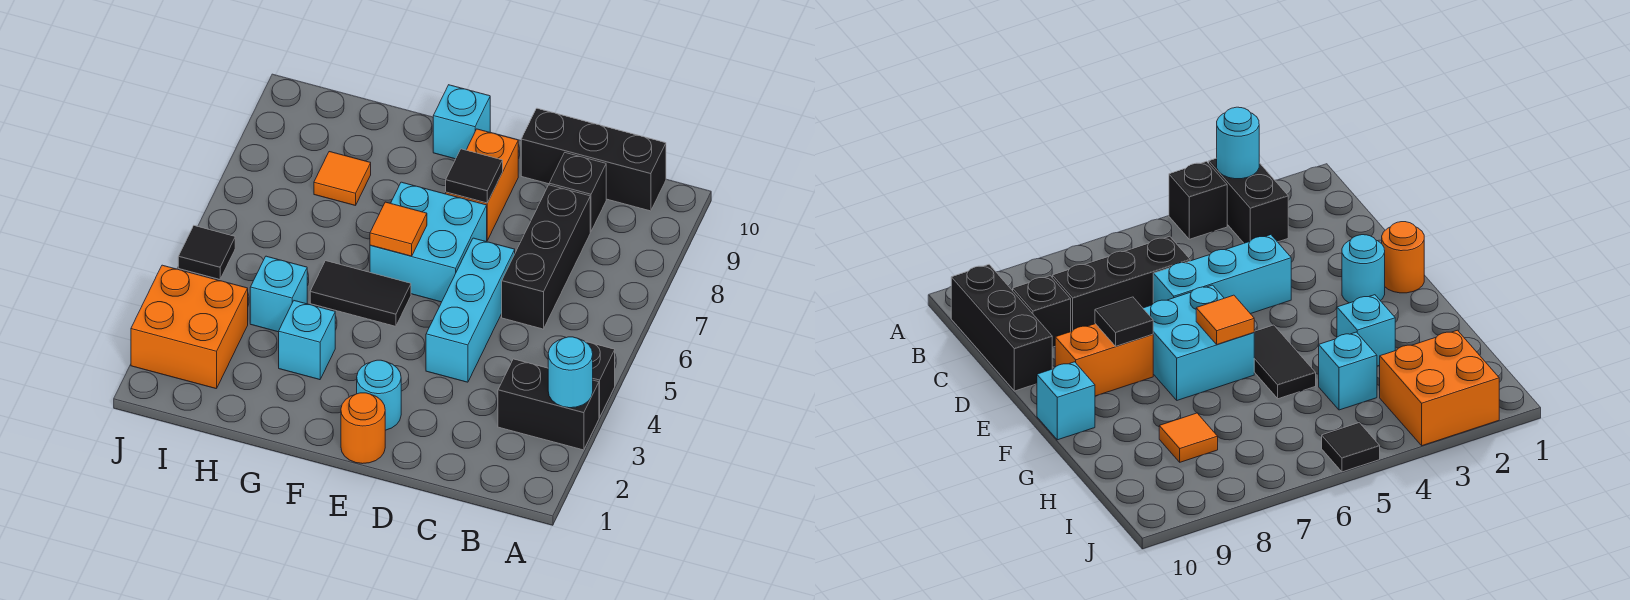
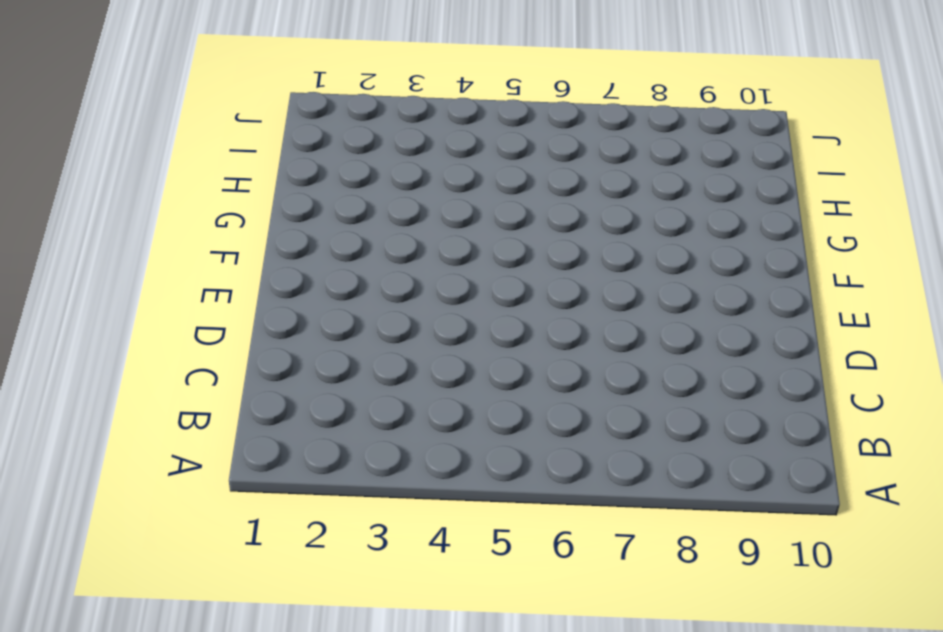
none -> black brick A3:B3 level 1
none -> black brick A4 level 1
none -> black brick B10:D10 level 1

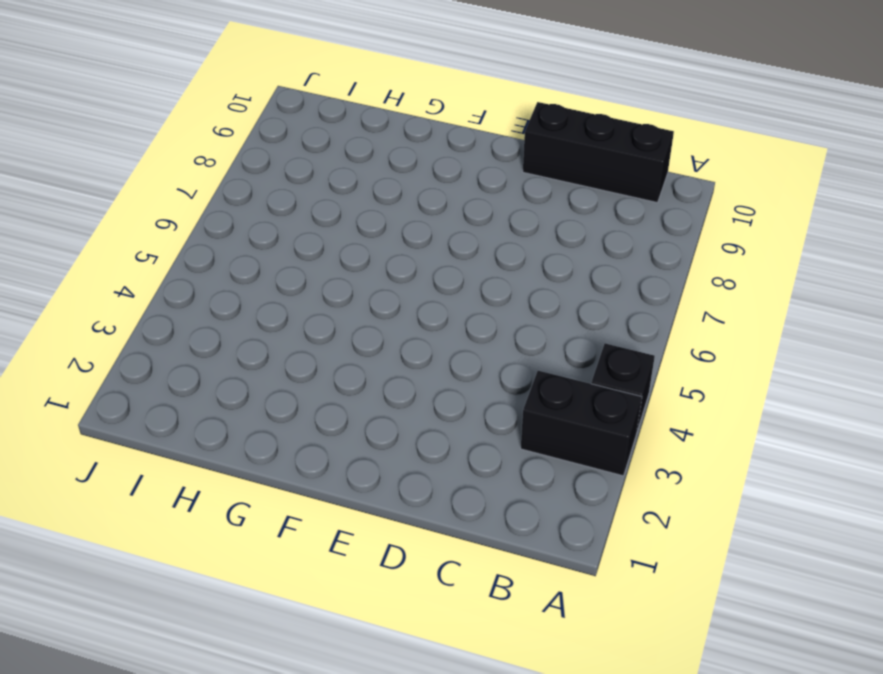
none -> black brick C6:C8 level 1
none -> black brick C9 level 1
none -> cyan brick D4:D6 level 1

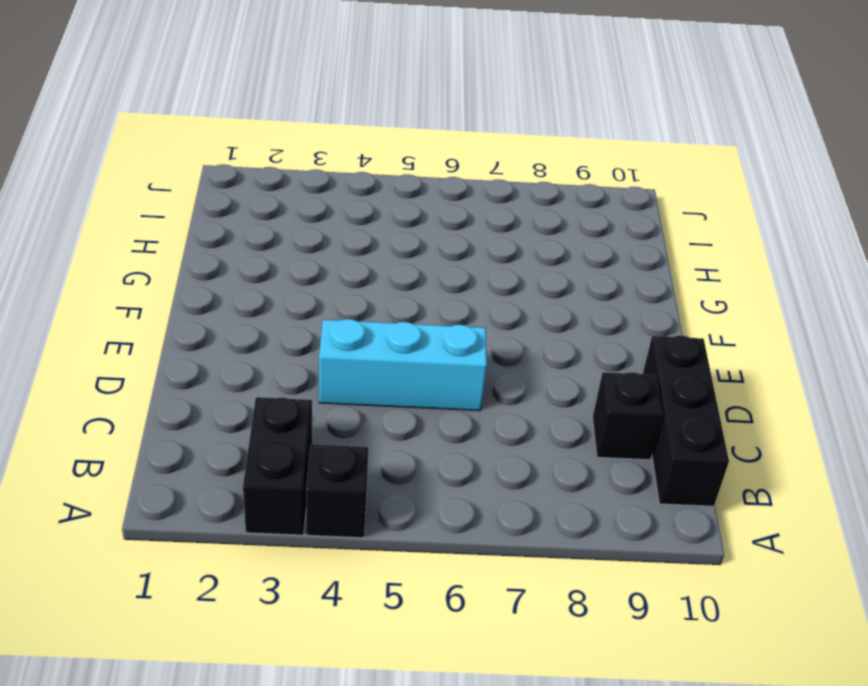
none -> black brick C6:C8 level 1
none -> orange round brick E1 level 1
none -> cyan round brick E2 level 1

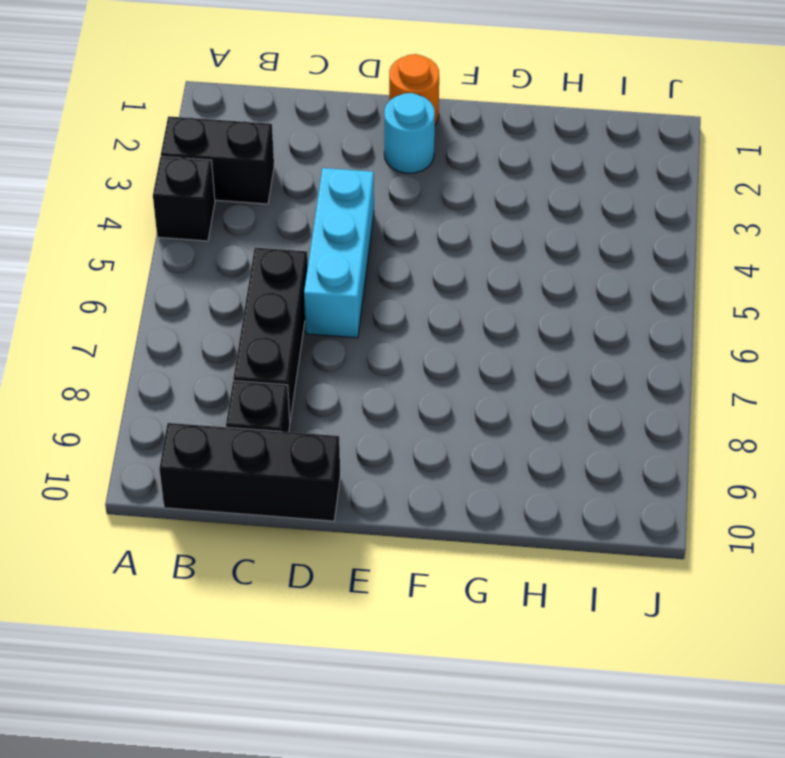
none -> cyan brick E6:F7 level 1
none -> orange brick E8:E9 level 1
none -> black tile F5:G5 level 1

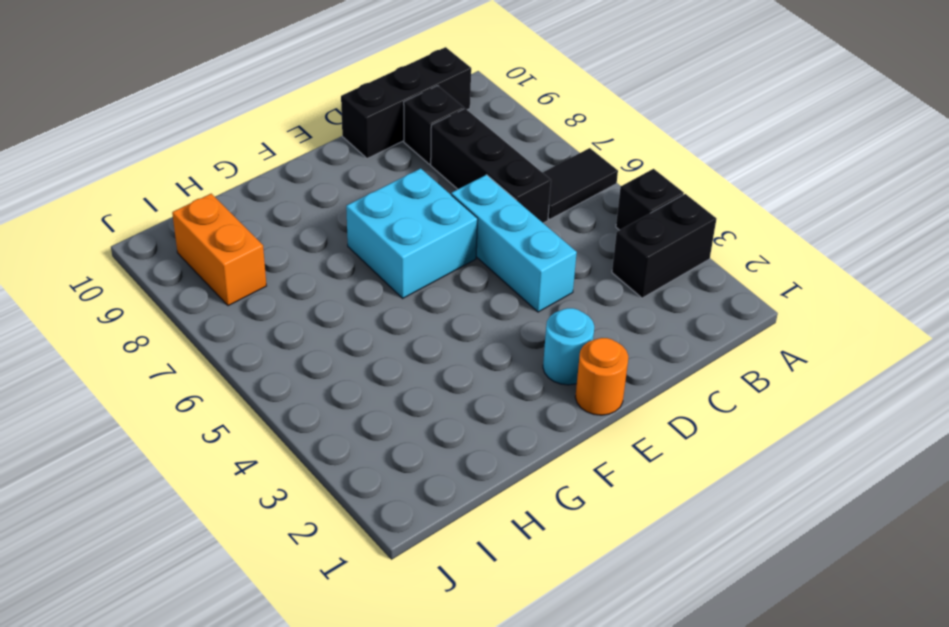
black tile A6:B6 level 1 -> black tile F5:G5 level 1
orange brick I8:I9 level 1 -> orange brick E8:E9 level 1
none -> cyan brick F10 level 1
none -> cyan brick G3 level 1
none -> cyan brick H4 level 1

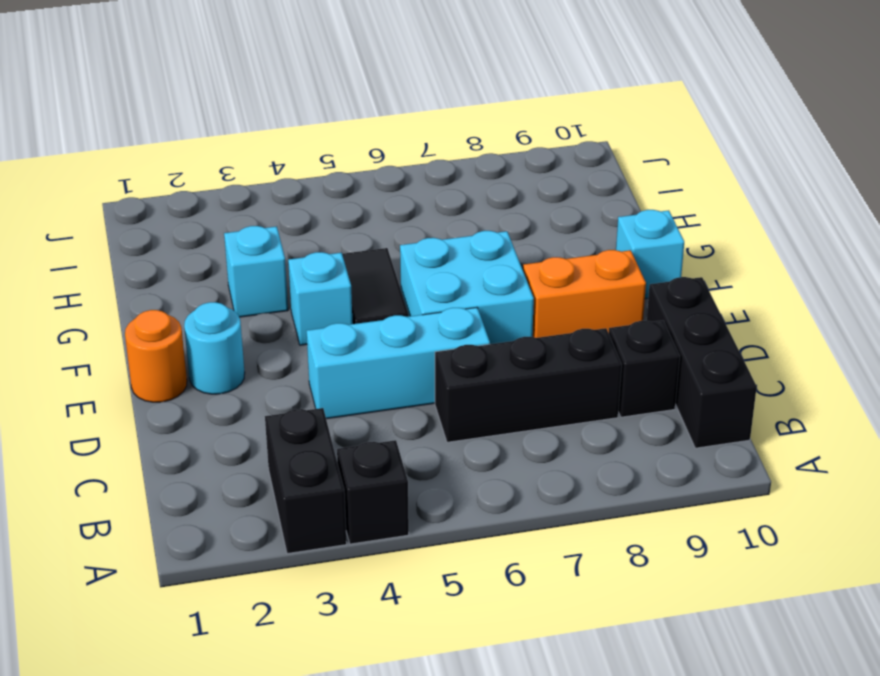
cyan brick F4 level 1 -> cyan brick H4 level 1
none -> orange tile H8 level 1
none -> orange brick I2:J3 level 1
none -> black tile J5 level 1

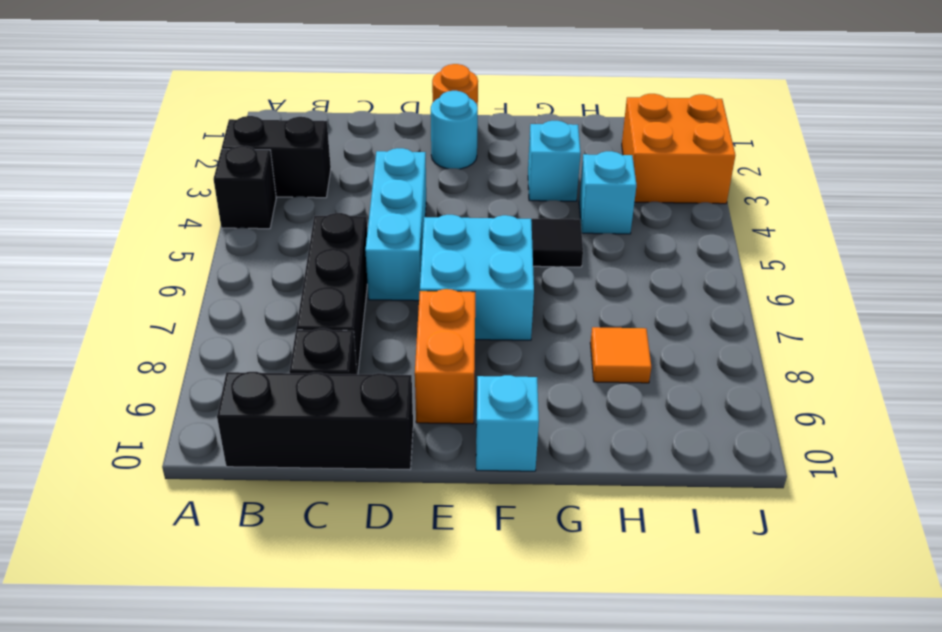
none -> black tile J5 level 1
none -> cyan round brick A3 level 2
none -> black tile E8 level 2

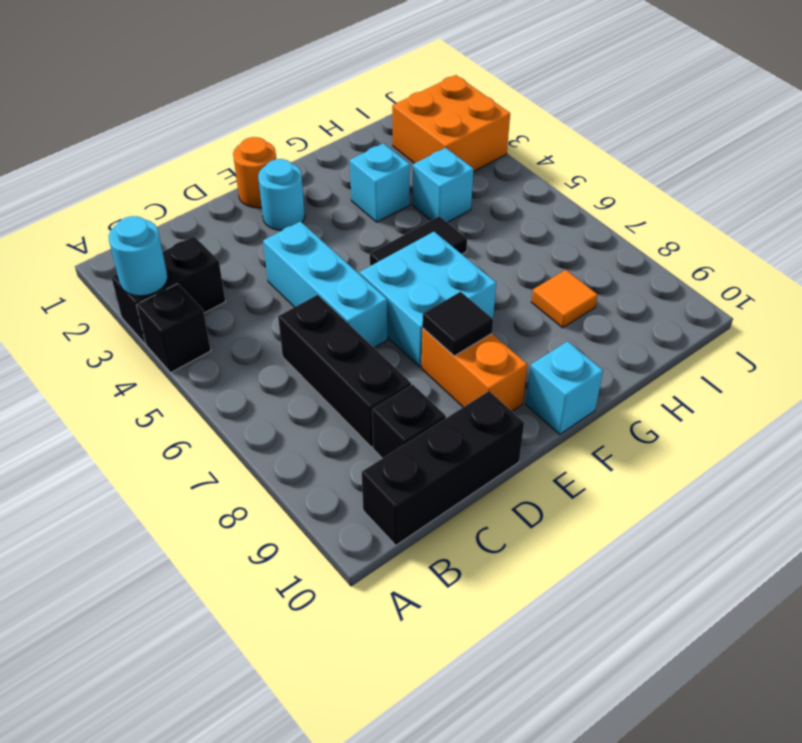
none -> black tile J5 level 1
none -> orange tile F6 level 2

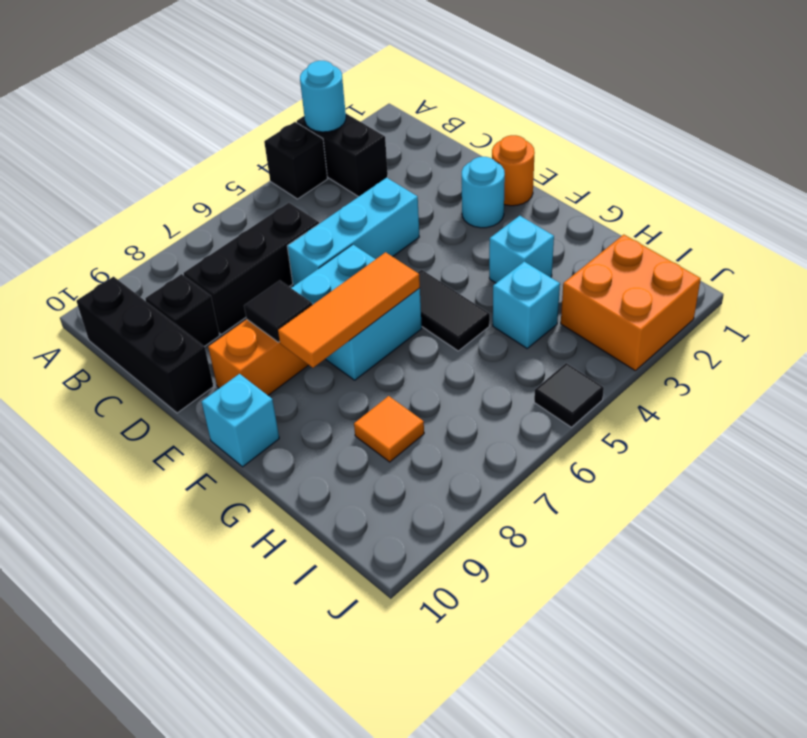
orange tile F6:F8 level 2 -> orange tile F6 level 2

